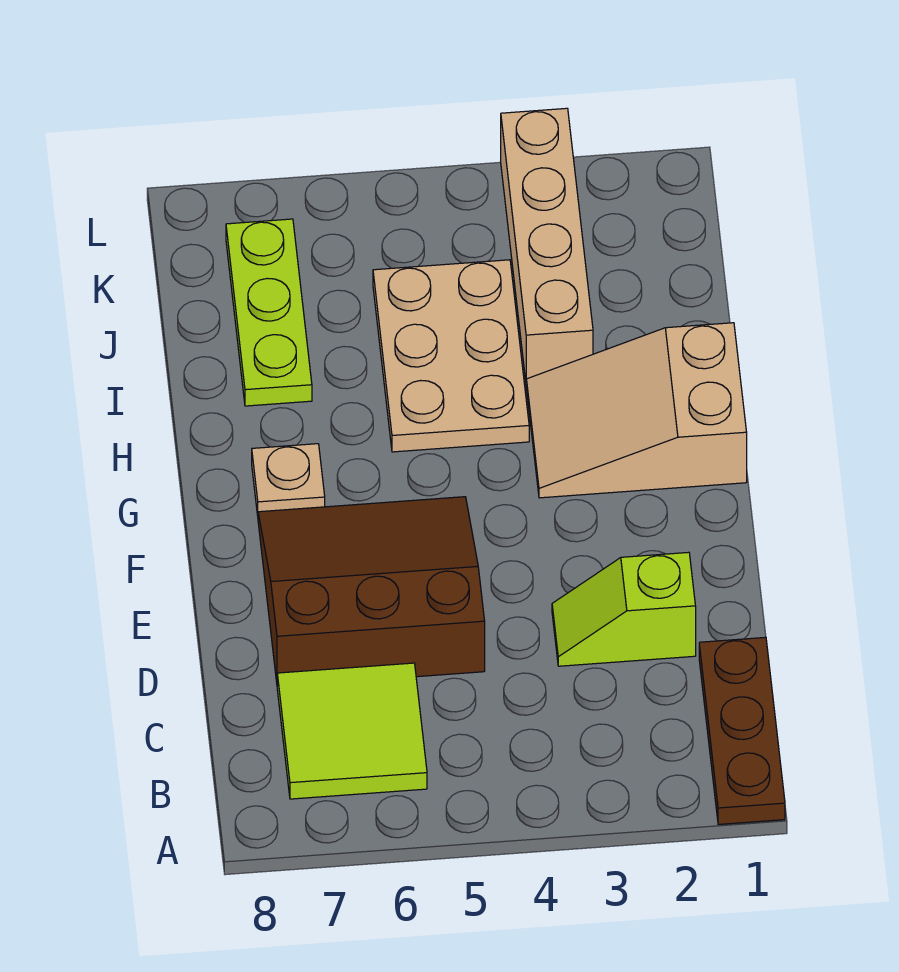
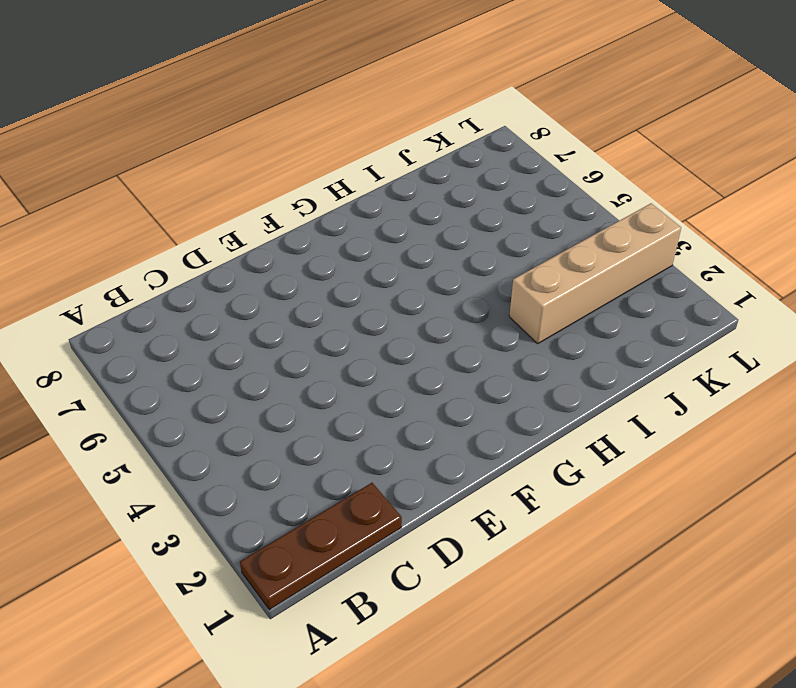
none -> lime tile B6:C7 level 1
none -> lime slope D2:D3 level 1 top 2

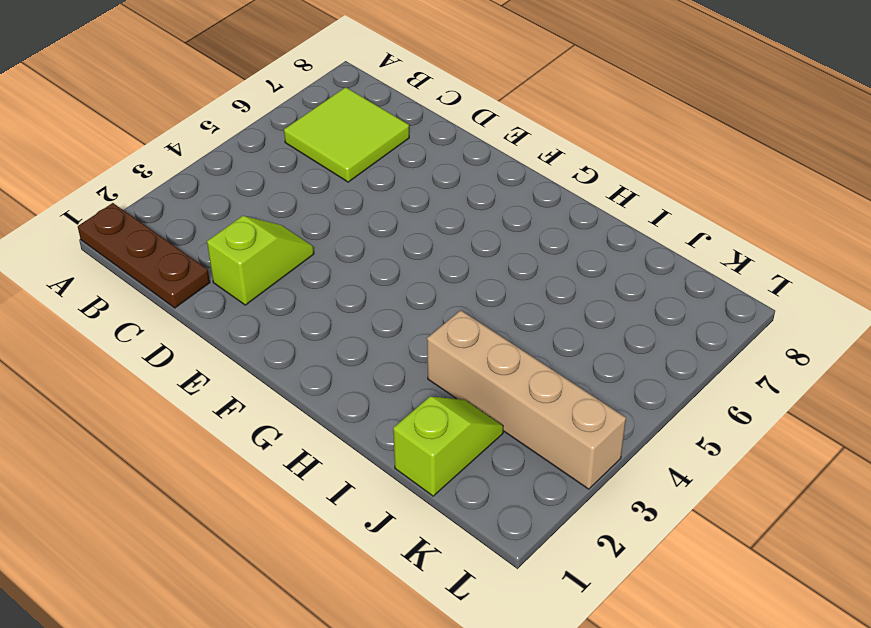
lime slope J1:J2 level 1 top 1 -> none
none -> brown slope D5:F7 level 1 top D
none -> tan slope G1:H3 level 1 top 1

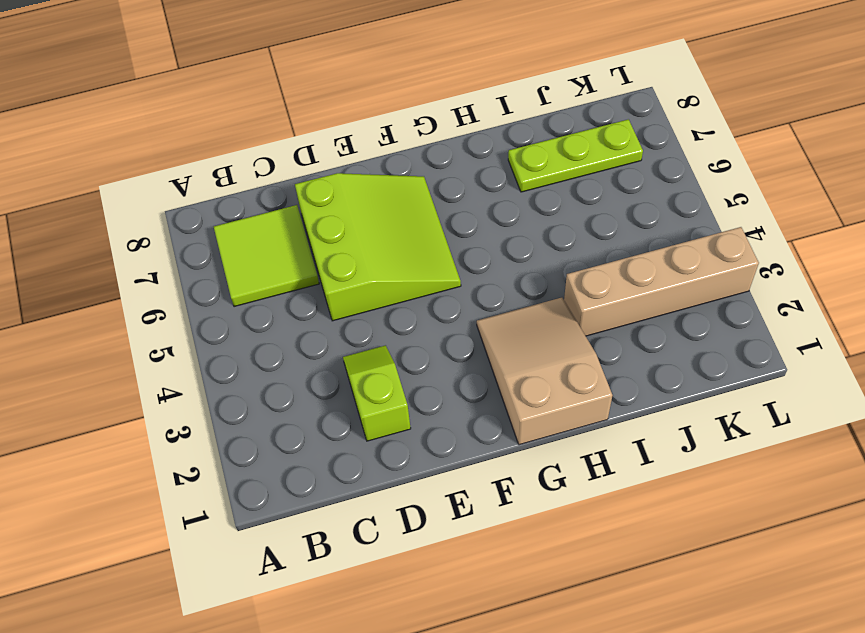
lime slope D5:F7 level 1 top D -> brown slope D5:F7 level 1 top D
none -> brown plate A1:C1 level 1
none -> tan plate G7 level 1

